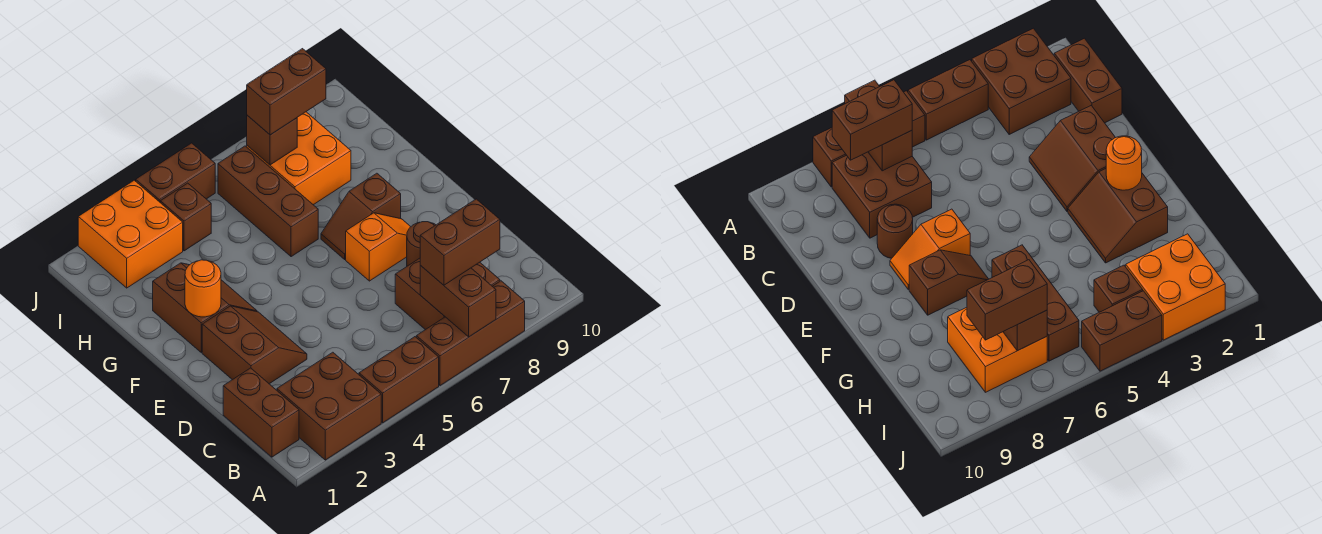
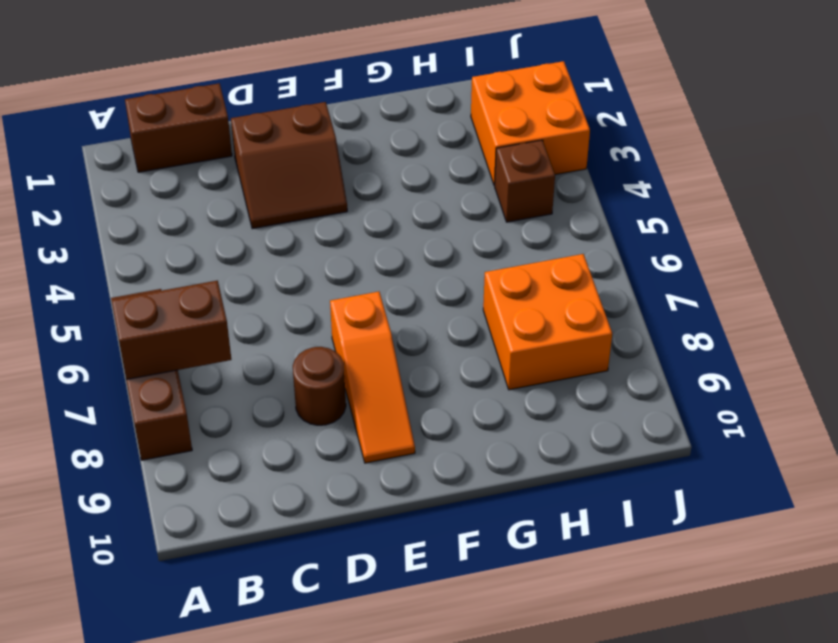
orange slope E7:E9 level 1 top 7 -> orange slope E7:E8 level 1 top 7
none -> brown brick A2:B3 level 1
none -> brown brick A4:A5 level 1
none -> brown brick B7:C8 level 1

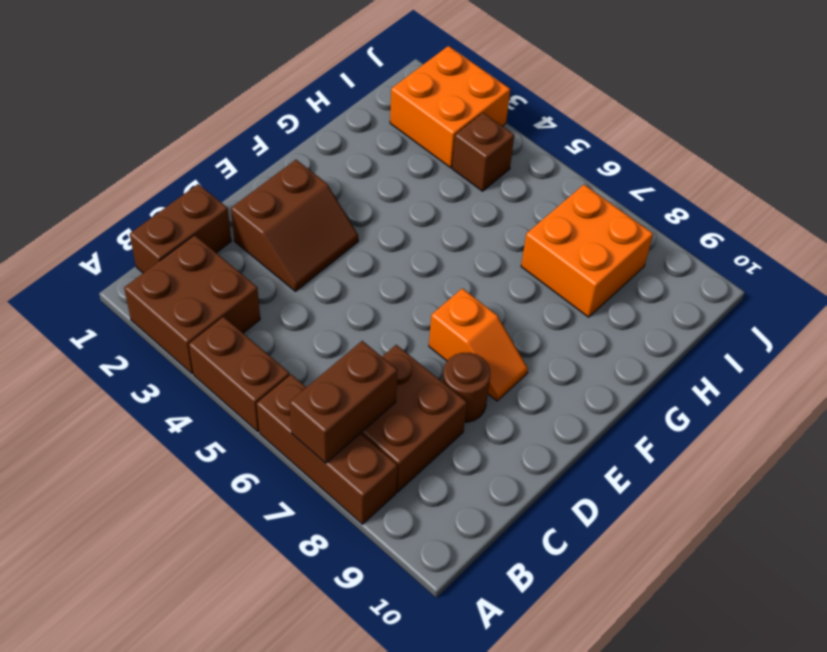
none -> brown slope F2:G3 level 1 top 2
none -> brown slope F7:F8 level 1 top 8
none -> brown brick G6:I6 level 1

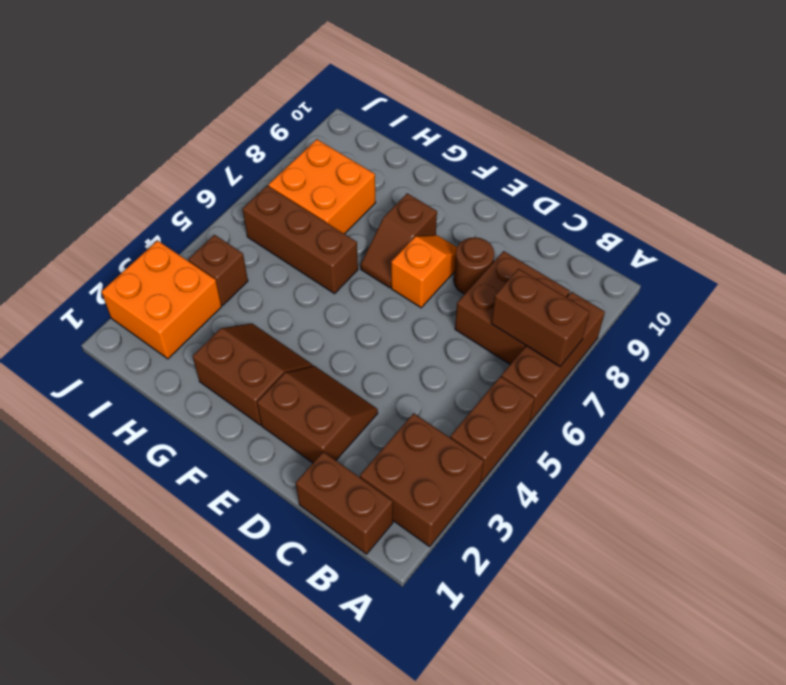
none -> brown brick J4:J5 level 1
none -> orange round brick F2 level 2
none -> brown brick I7 level 2

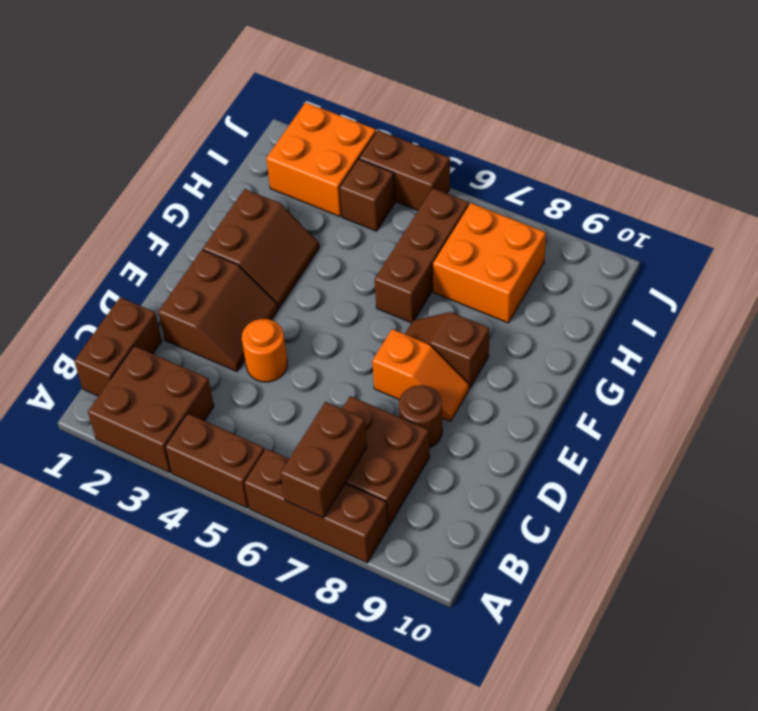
orange round brick D4 level 1 -> orange round brick F2 level 2
none -> brown brick I7 level 2
none -> brown brick B7:B8 level 3
none -> brown brick I7:I8 level 3

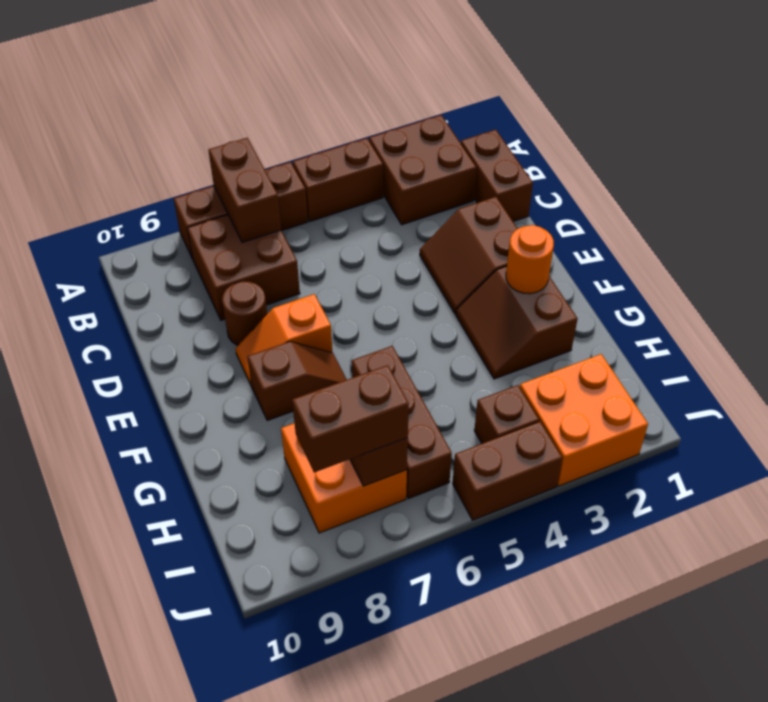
none -> brown brick B7:B8 level 3

